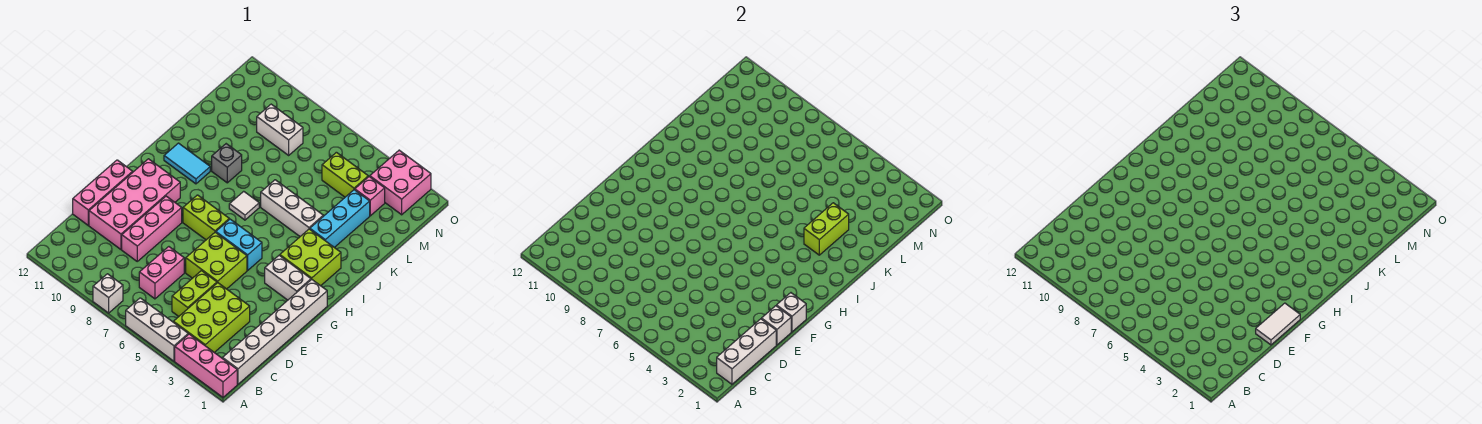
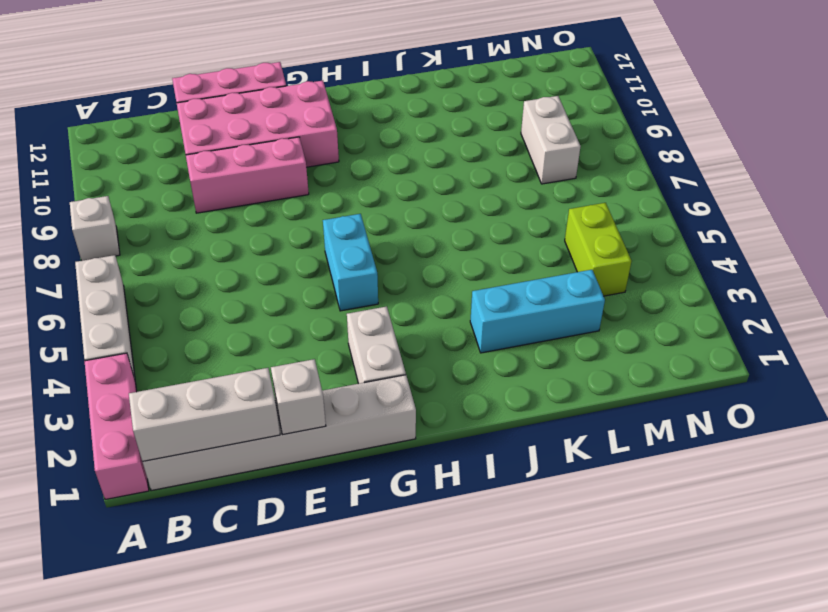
none -> lime brick B3:D4 level 1
none -> lime brick C5:D5 level 1
none -> pink brick C7:D7 level 1

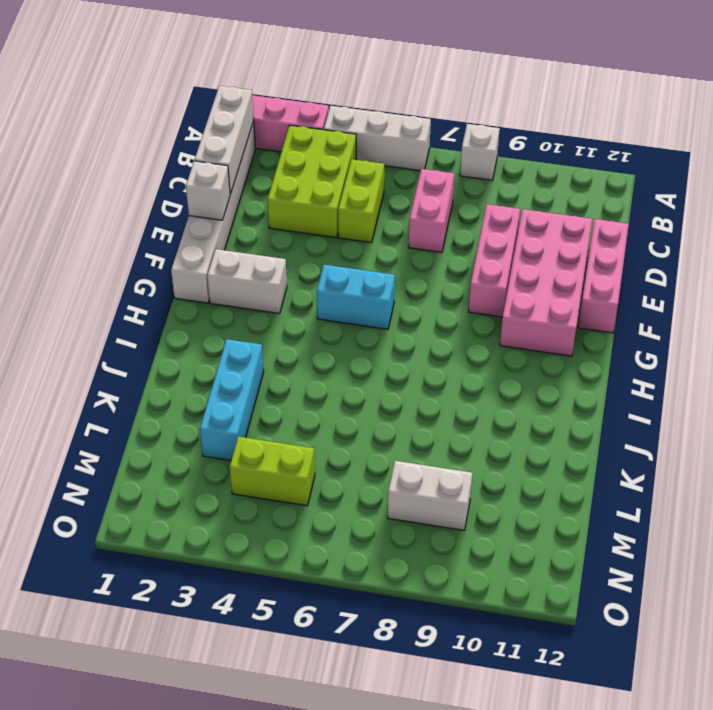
none -> lime brick E5:F6 level 1
none -> lime brick G7:G8 level 1
none -> lime brick H2:I3 level 1

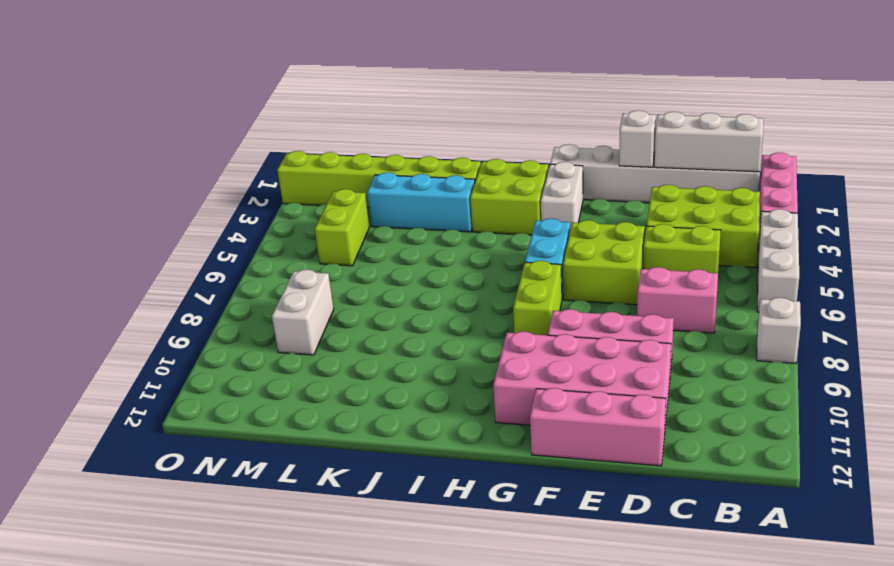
lime brick J2:O2 level 1 -> pink brick N2:O3 level 1
none -> white tile I7 level 1
none -> cyan tile I10:I11 level 1
none -> white brick J4:J6 level 1

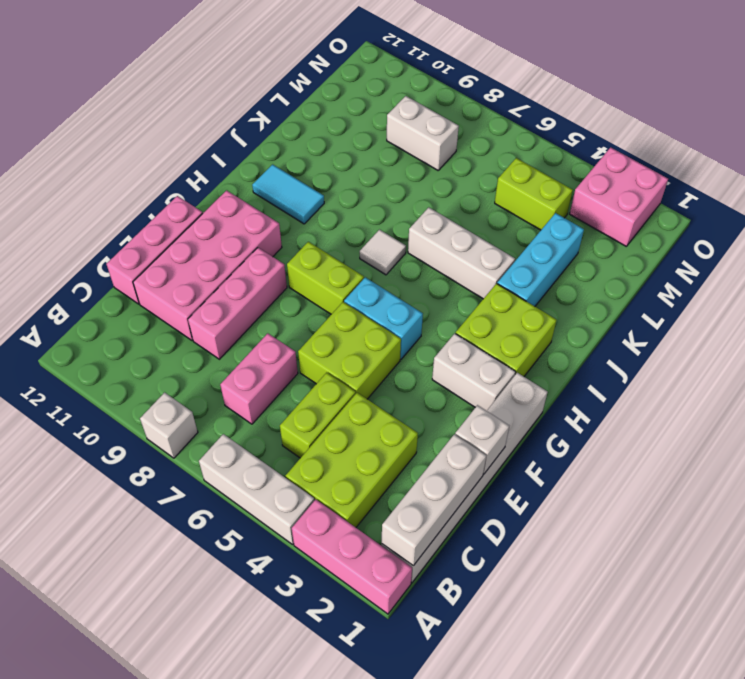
none -> grey brick J9 level 1
none -> pink brick M3 level 1
none -> white brick F1 level 2

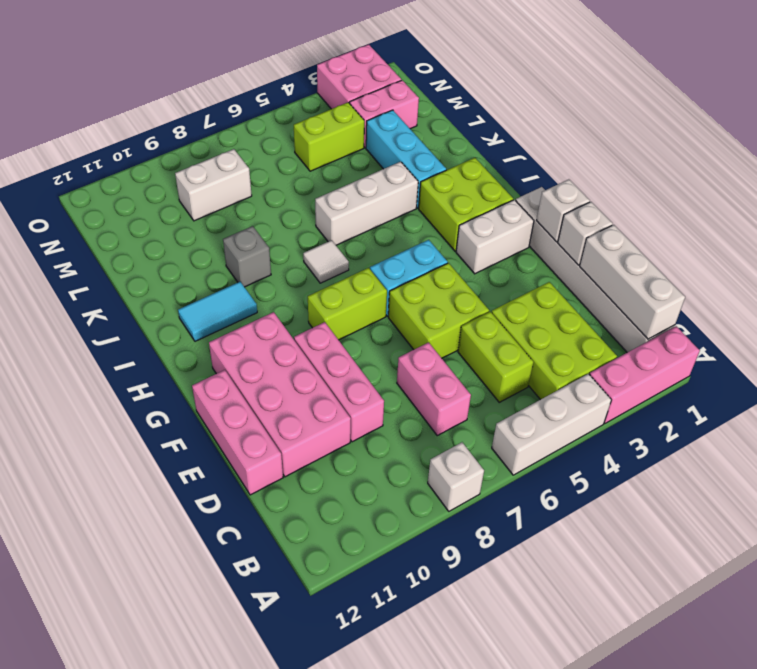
pink brick M2:M3 level 1 -> pink brick M3 level 1
none -> lime brick J3:K3 level 2
none -> white tile E1:F1 level 3

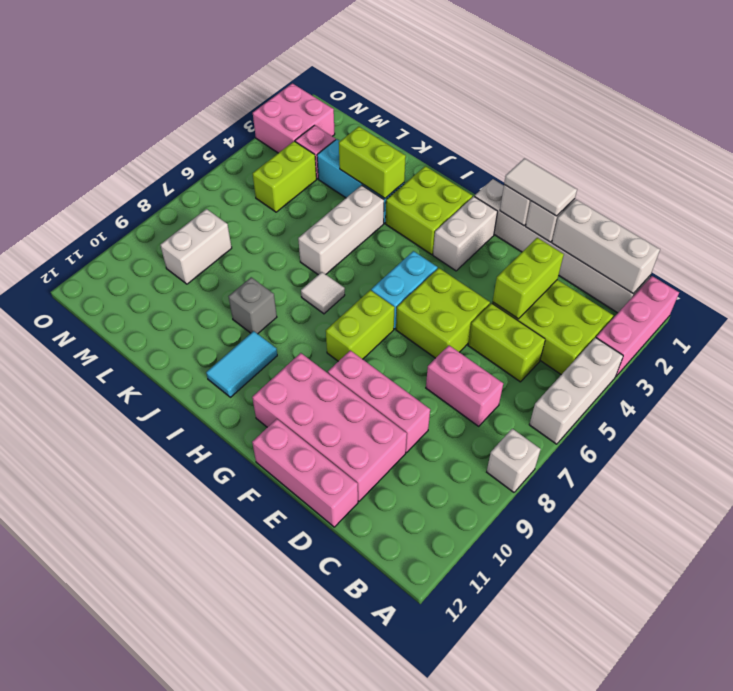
lime brick D3:D4 level 2 -> none

